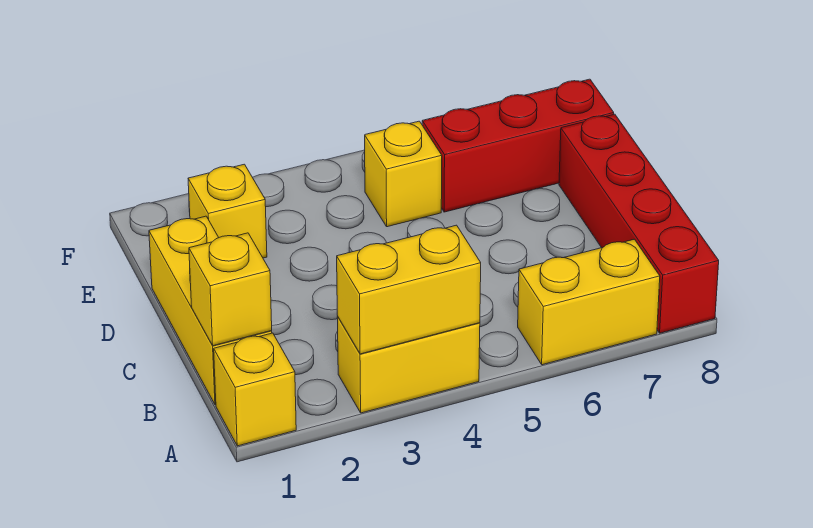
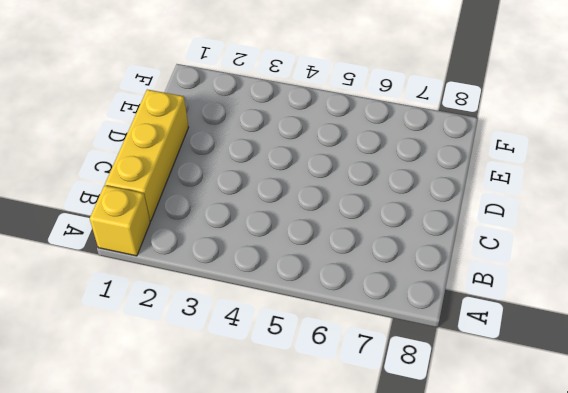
none -> yellow brick A3:A4 level 1
none -> yellow brick A6:A7 level 1

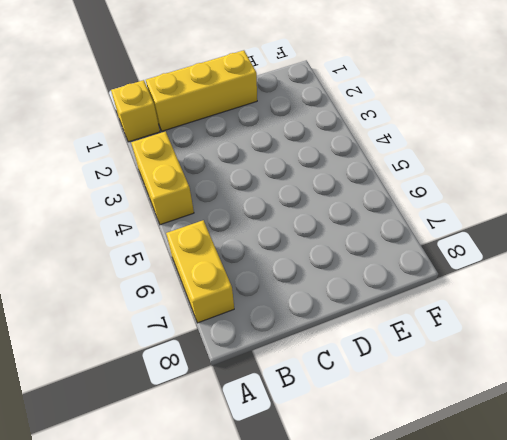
none -> red brick A8:D8 level 1
none -> yellow brick E2 level 1

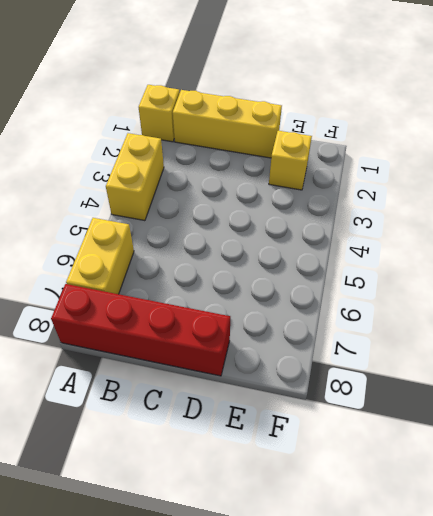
none -> yellow brick E5 level 1
none -> red brick E6:E8 level 1

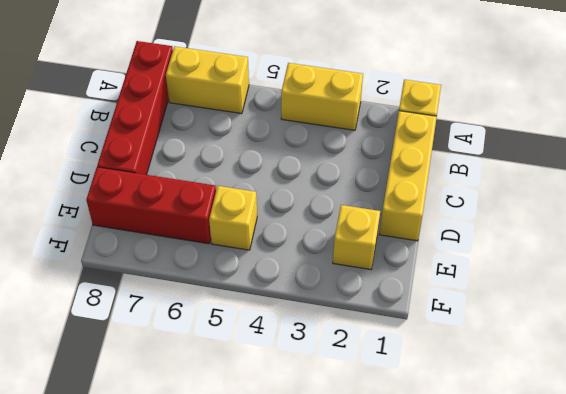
none -> yellow brick A3:A4 level 2
none -> yellow brick B1 level 2

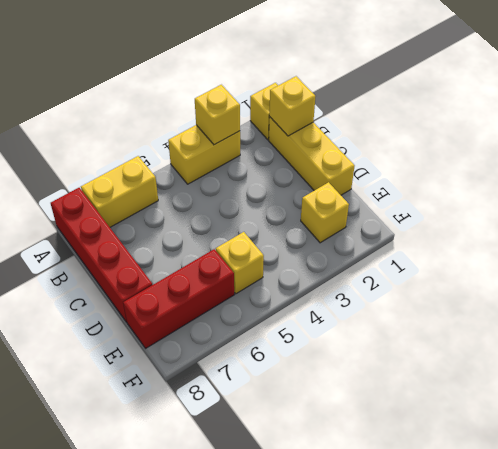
yellow brick A3 level 2 -> yellow brick A3:A4 level 2

